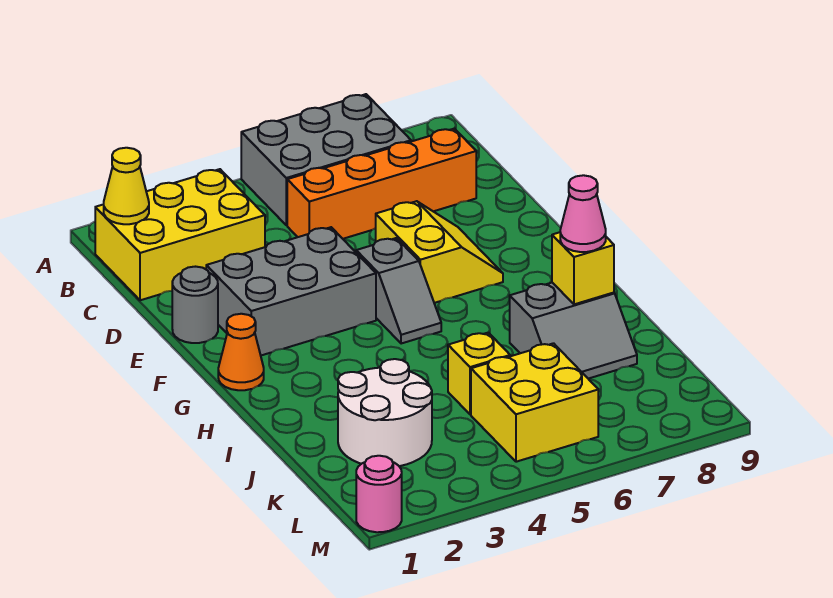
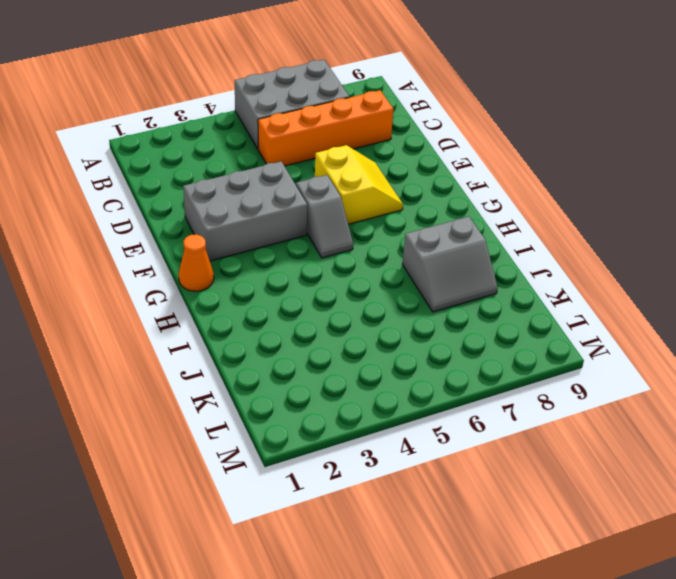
none -> yellow brick B1:C3 level 1
none -> grey round brick E1 level 1
none -> white round brick J2:K3 level 1

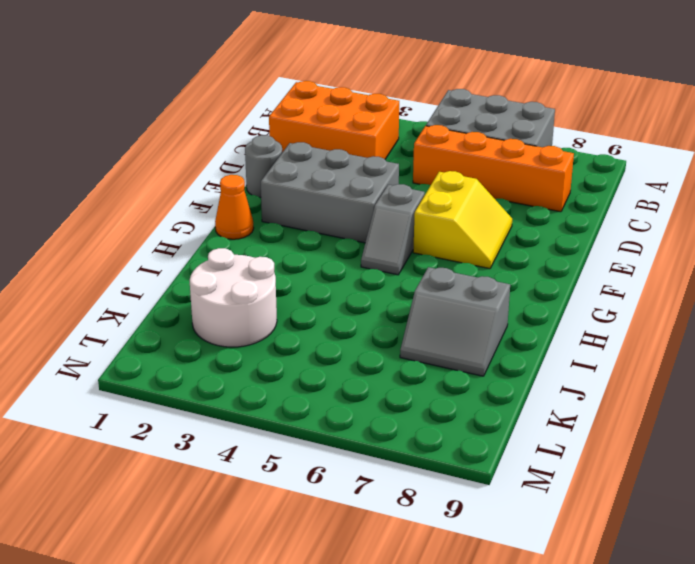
orange brick B1:C3 level 1 -> yellow brick B1:C3 level 1
none -> yellow brick J5 level 1
none -> yellow brick K5:L6 level 1
none -> pink round brick M1 level 1

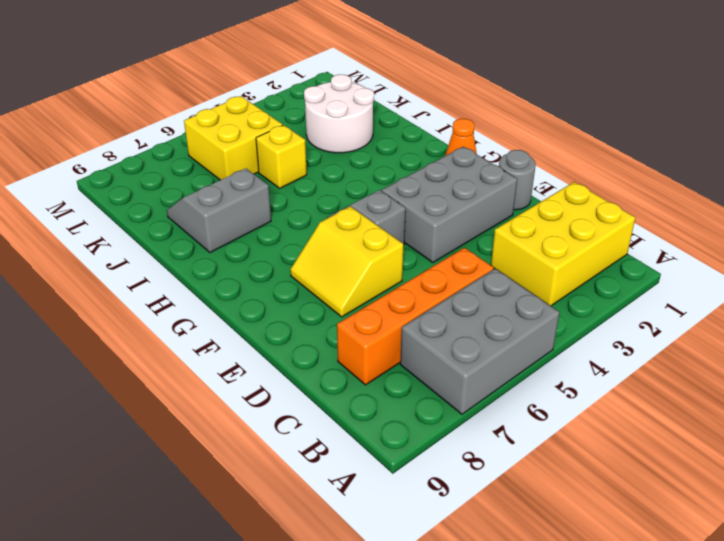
none -> pink round brick M1 level 1
none -> yellow cone B1 level 2
none -> yellow brick I8 level 2

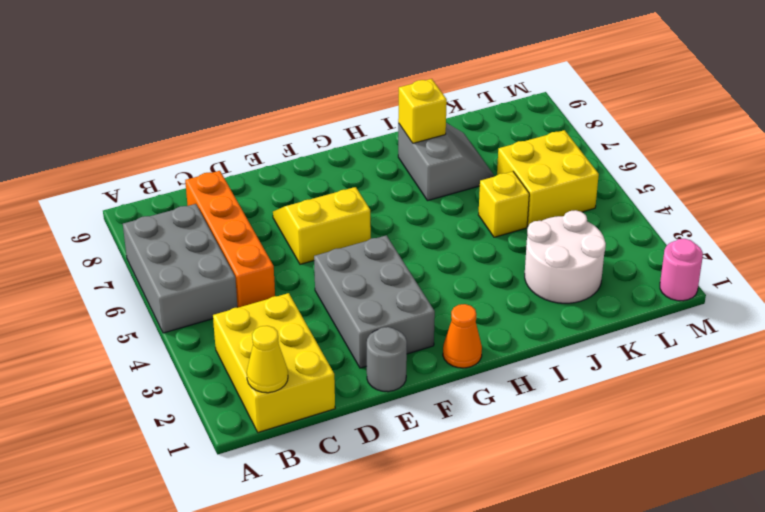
none -> grey slope F5:G5 level 1 top F
none -> pink cone I8 level 3

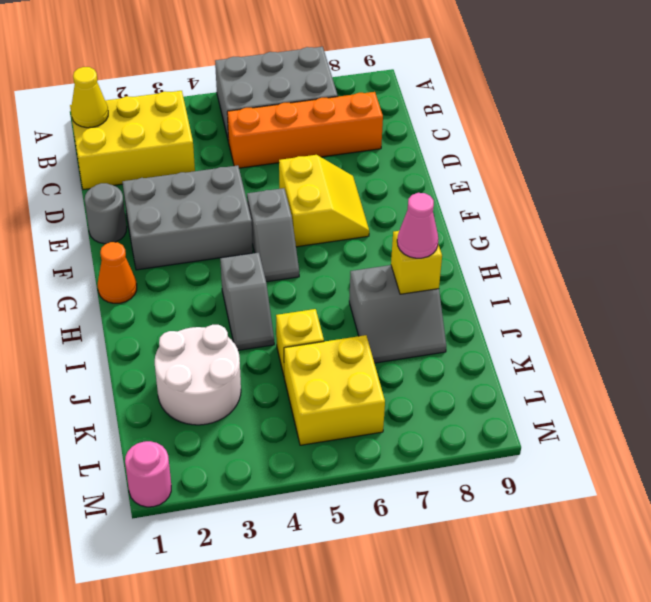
grey slope H4:I4 level 1 top H -> none

